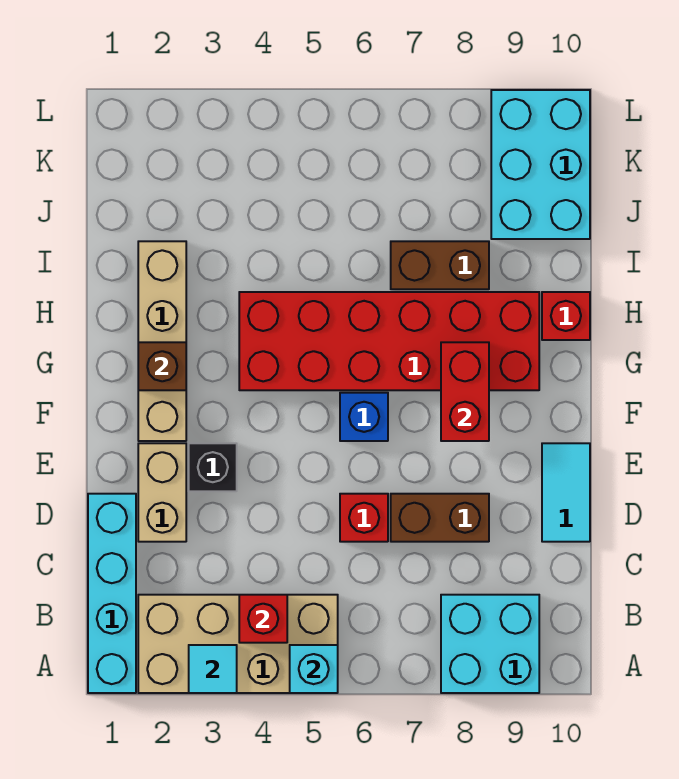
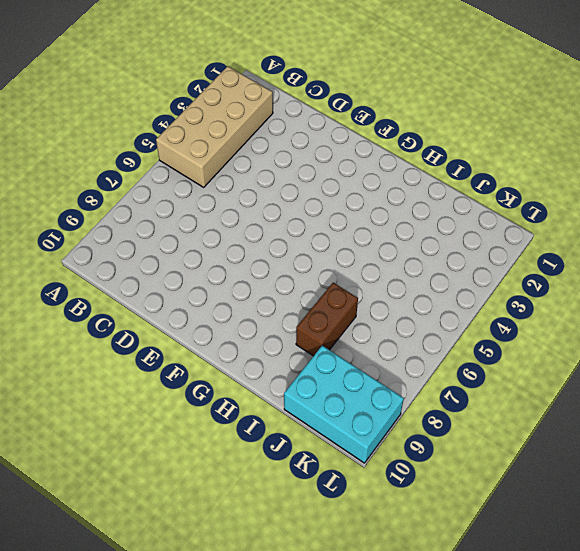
none -> cyan brick A1:D1 level 1
none -> cyan brick A8:B9 level 1
none -> tan brick D2:E2 level 1

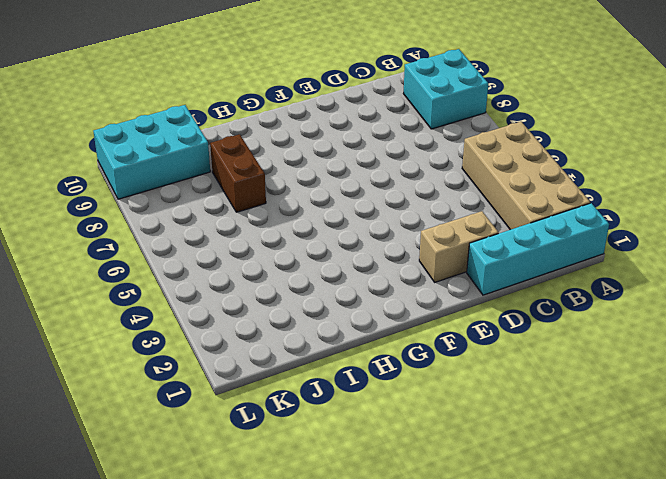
none -> red brick D6 level 1
none -> brown brick D7:D8 level 1
none -> cyan tile D10:E10 level 1

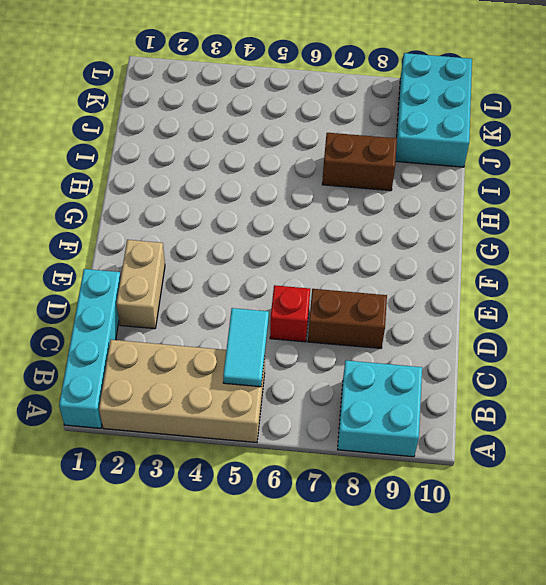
cyan tile B5:C5 level 2 -> cyan tile D10:E10 level 1
none -> black brick E3 level 1
none -> tan brick F2:I2 level 1
none -> blue brick F6 level 1

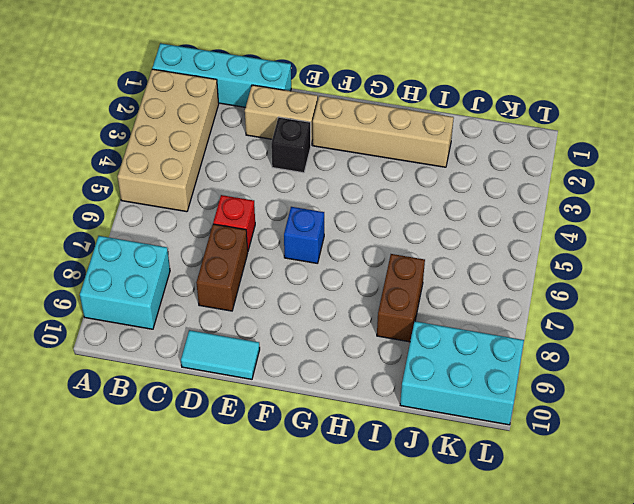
none -> red brick G4:H9 level 1
none -> red brick H10 level 1
none -> cyan tile A3 level 2

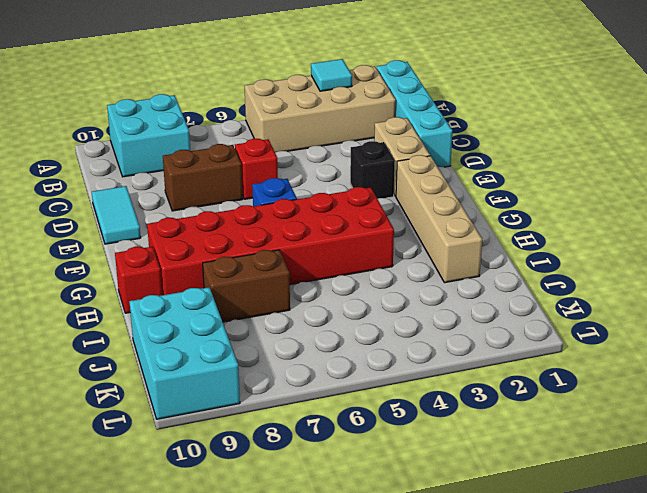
none -> cyan brick A5 level 2
none -> red brick B4 level 2
none -> red brick F8:G8 level 2

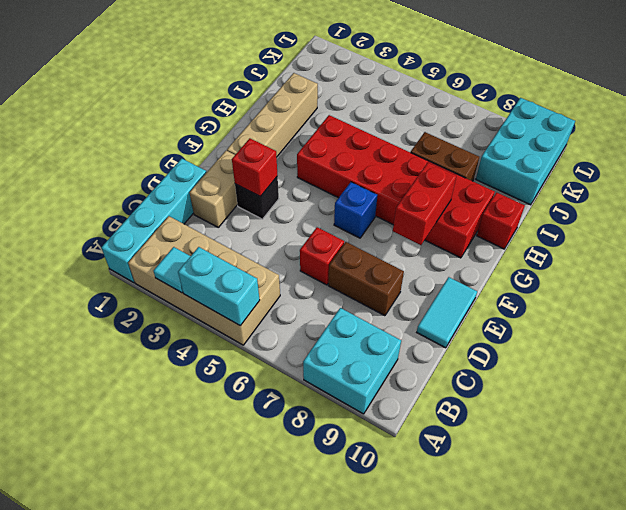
cyan brick A4:A5 level 2 -> cyan brick A5 level 2
red brick E3 level 2 -> red brick B4 level 2
none -> brown brick G2 level 2

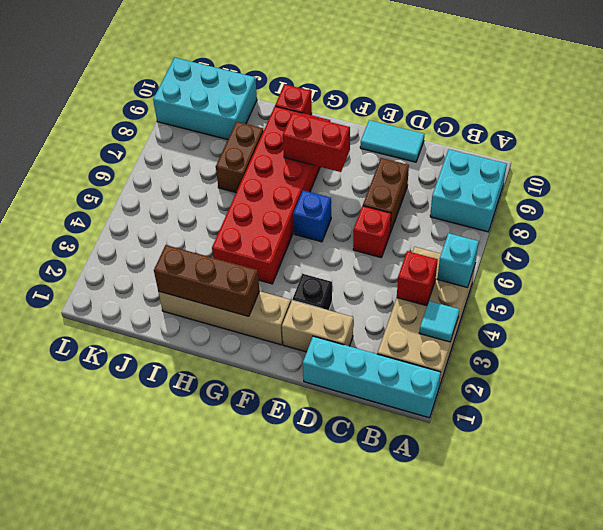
brown brick G2:I2 level 2 -> brown brick G2 level 2

